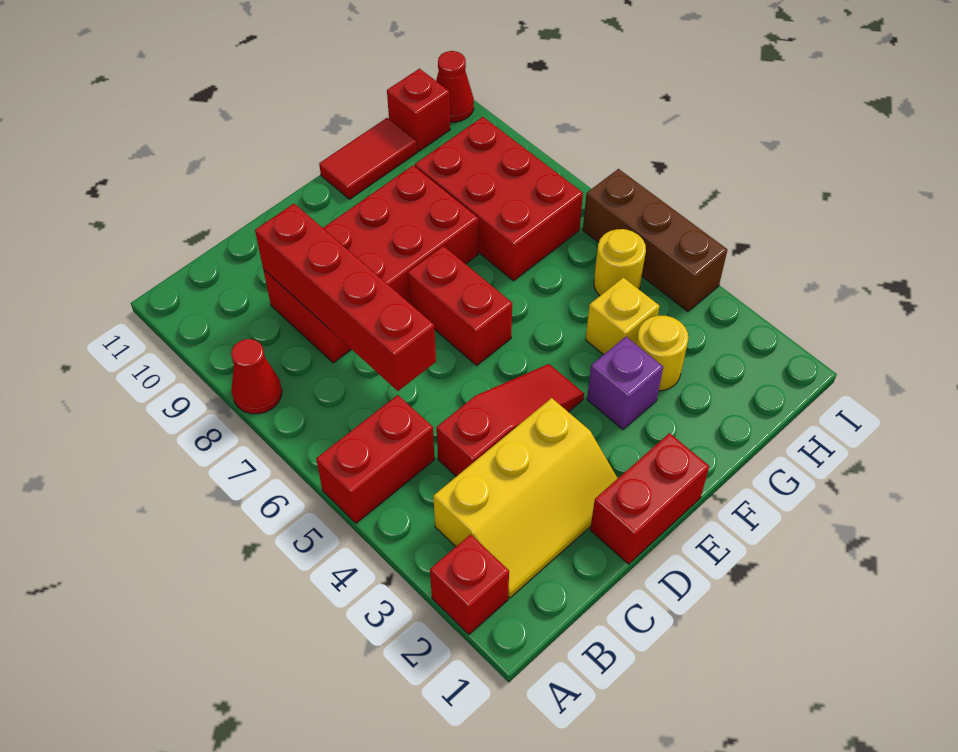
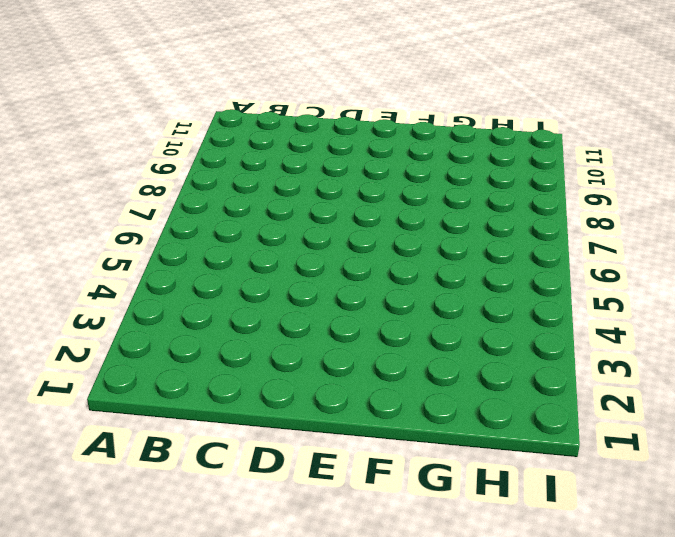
none -> red brick A2 level 1
none -> red brick A5:B5 level 1
none -> red cone A8 level 1

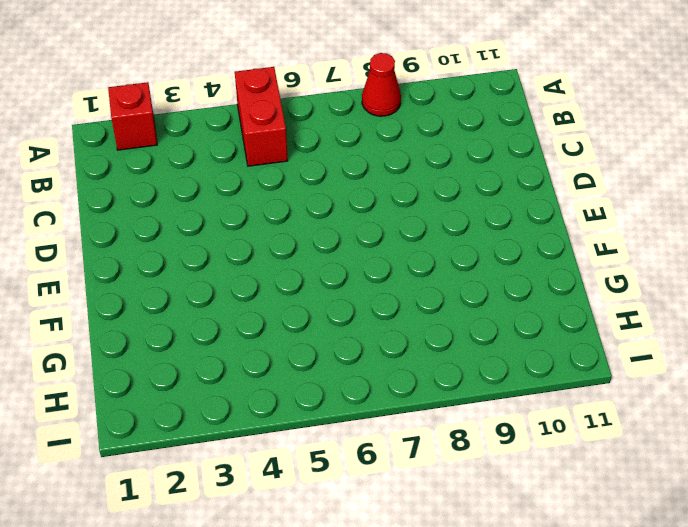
none -> yellow slope B2:D3 level 1 top 3
none -> red slope C4:E4 level 1 top C
none -> red brick C8:F9 level 1

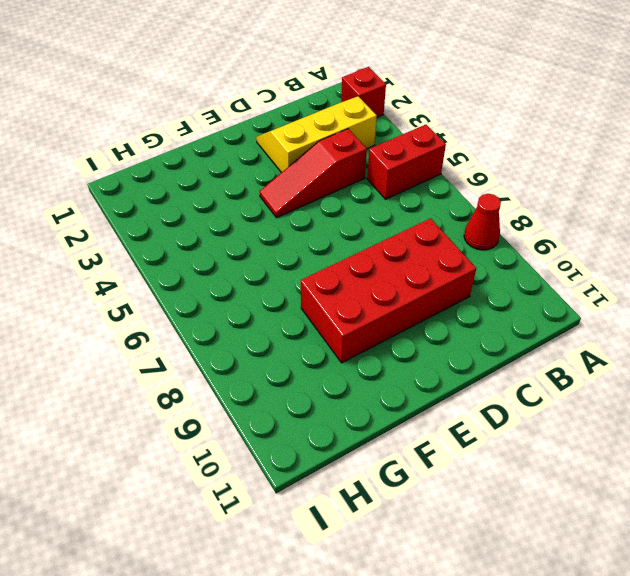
none -> red brick D1:E1 level 1
none -> red brick E6:E7 level 1
none -> purple brick F3 level 1

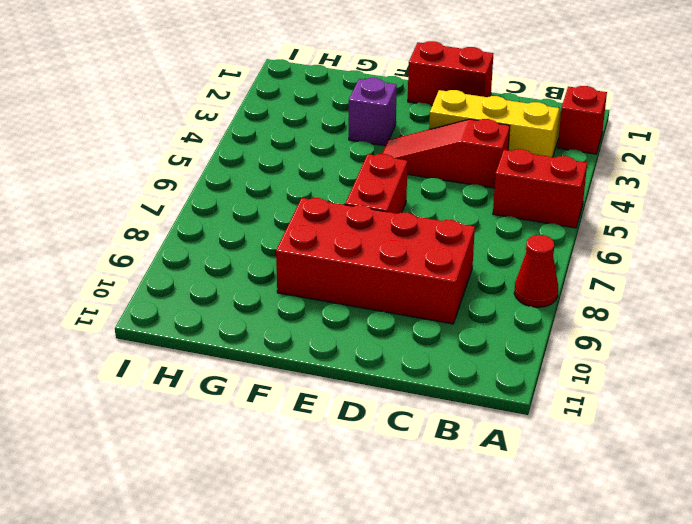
none -> red tile F11:G11 level 1
none -> yellow round brick G3 level 1
none -> yellow brick G4 level 1

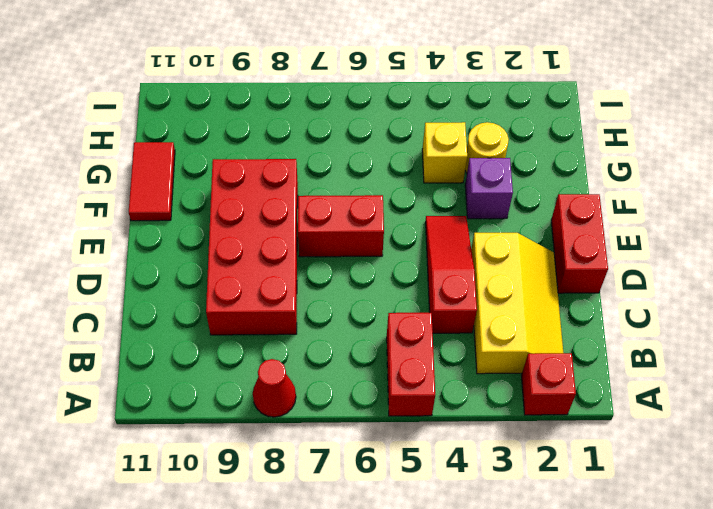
none -> red brick G7:H9 level 1
none -> yellow round brick H5 level 1
none -> red brick H11 level 1

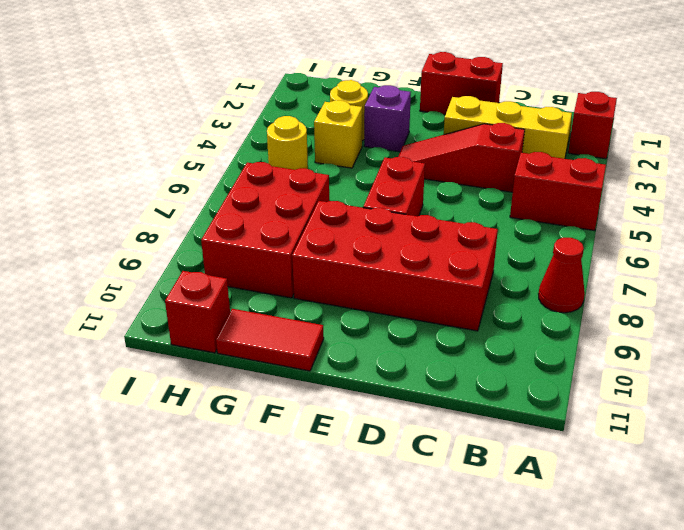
none -> brown brick I4:I6 level 1
none -> red cone I11 level 1
none -> red brick C6:C9 level 2

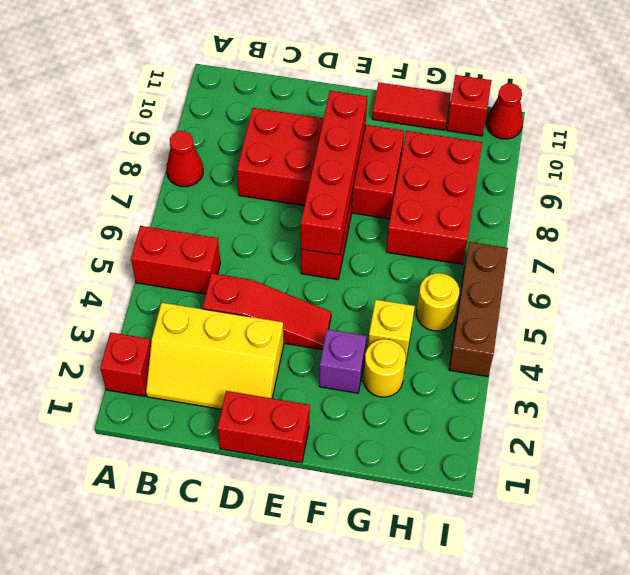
red brick E6:E9 level 2 -> red brick C6:C9 level 2

